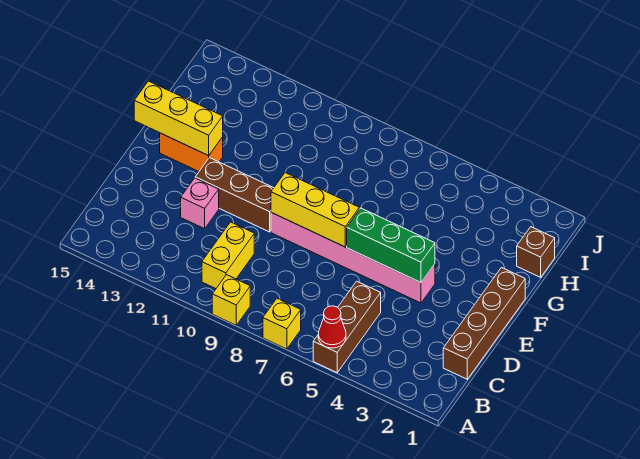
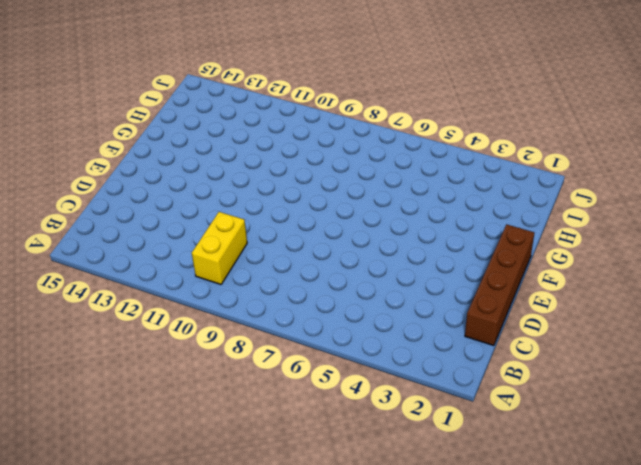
none -> brown brick A5:C5 level 1
none -> yellow brick A7 level 1
none -> yellow brick A9 level 1

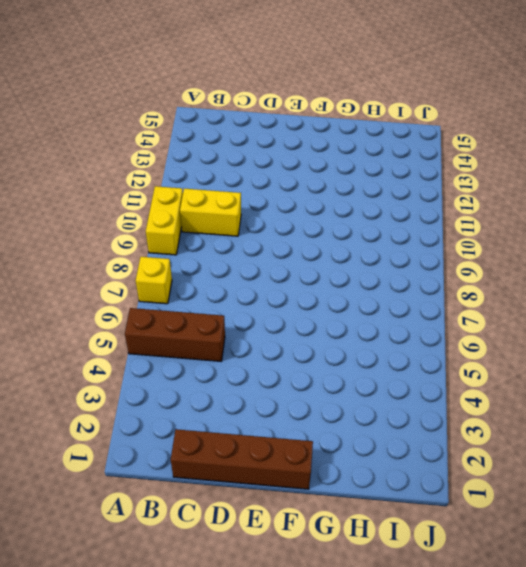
yellow brick A9:A10 level 1 -> yellow brick A9 level 1
none -> pink brick D12 level 1
none -> pink brick E4:E9 level 1
none -> brown brick E10:E12 level 1

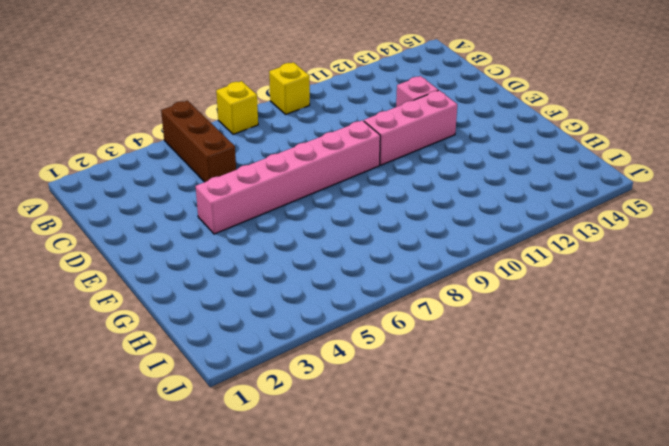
pink brick E10:E12 level 1 -> brown brick E10:E12 level 1
none -> yellow brick B10:C10 level 1
none -> brown brick C1:F1 level 1
none -> orange brick F13:F14 level 1

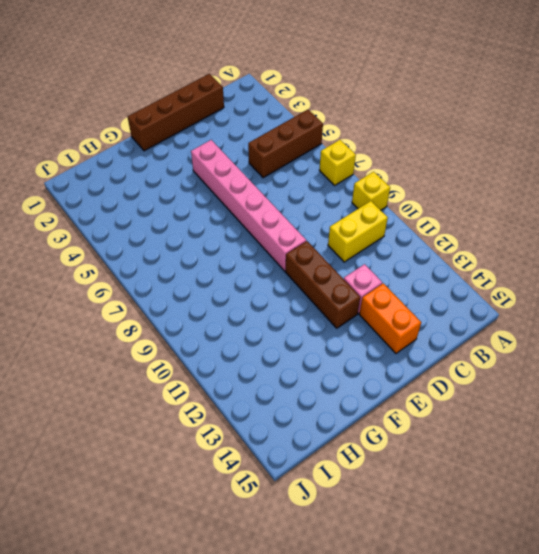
orange brick D13:D14 level 1 -> orange brick F13:F14 level 1
none -> brown brick H1 level 1
none -> red cone A5 level 2
none -> green brick E4:E6 level 2

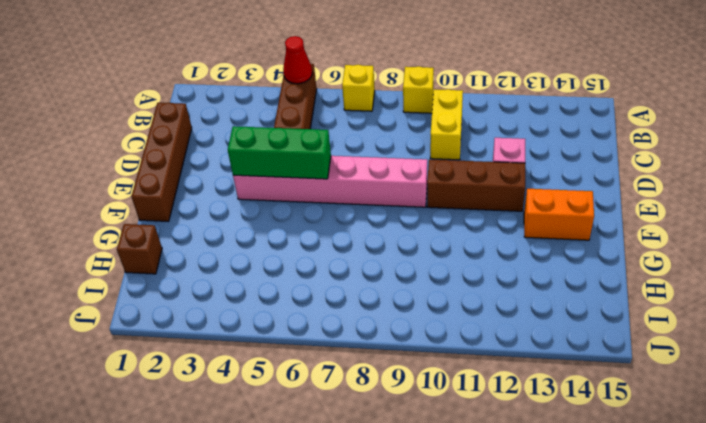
none -> yellow brick E7:E9 level 2
none -> yellow brick F13:F15 level 2

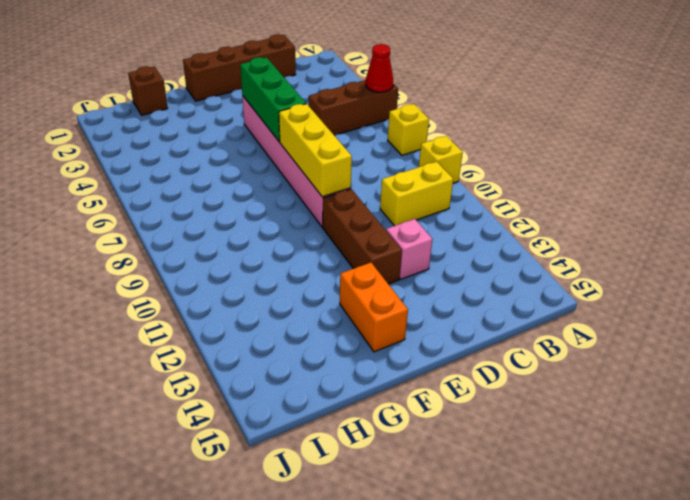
none -> yellow brick F13:F15 level 2

